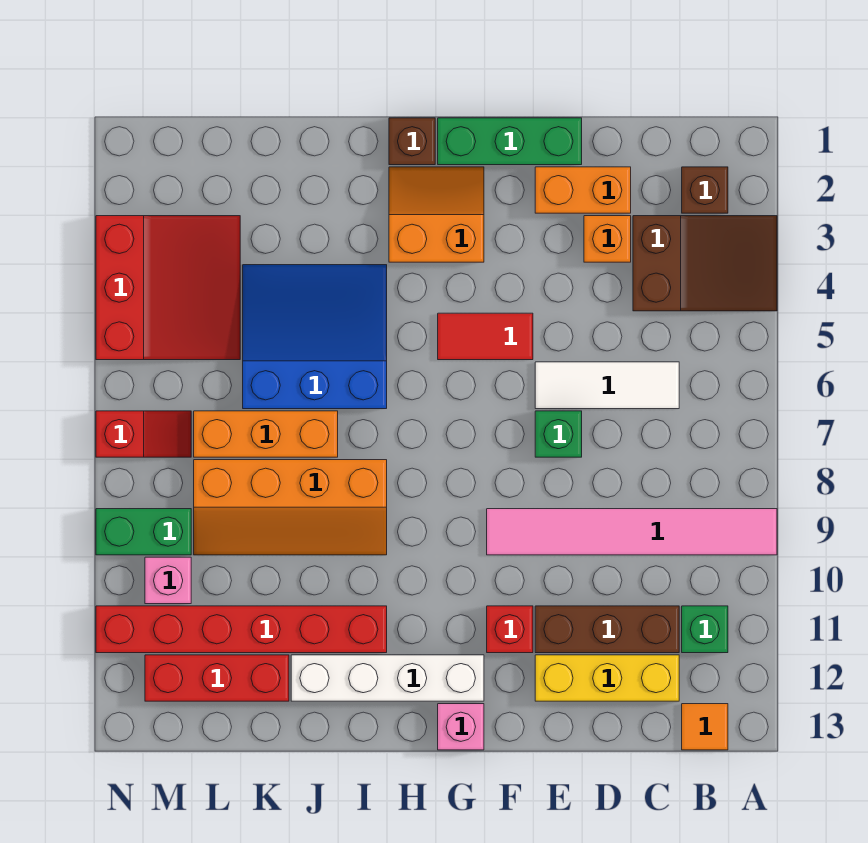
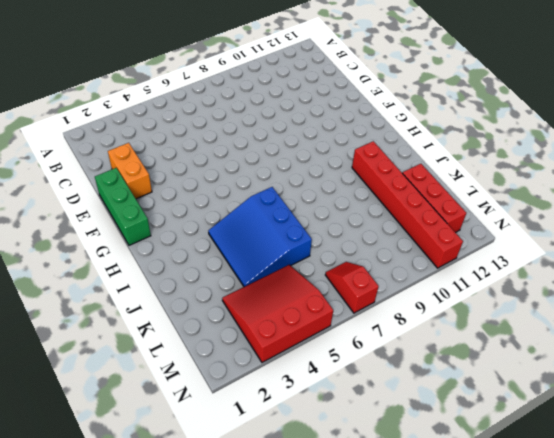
none -> brown slope A3:C4 level 1 top C
none -> pink tile A9:F9 level 1
none -> brown brick B2 level 1

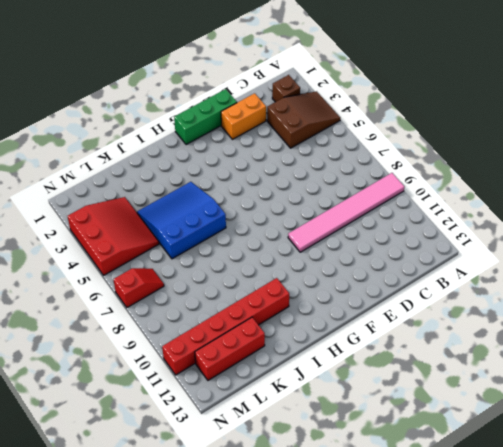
none -> green brick B11 level 1
none -> orange tile B13 level 1
none -> white tile C6:E6 level 1

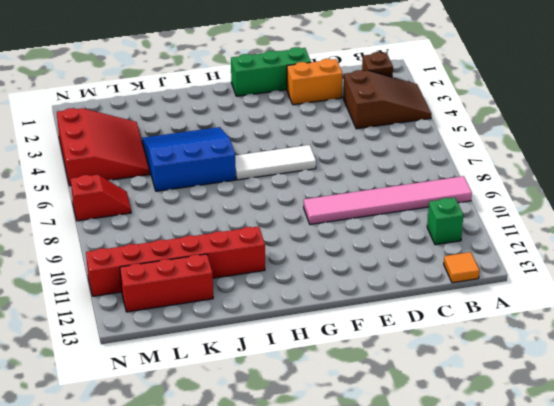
white tile F6:H6 level 1 -> white tile C6:E6 level 1
none -> brown brick C11:E11 level 1
none -> yellow brick C12:E12 level 1
none -> orange brick D3 level 1

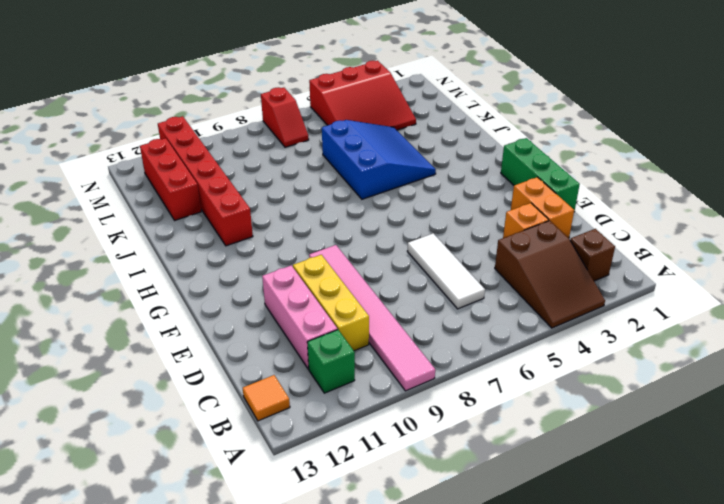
yellow brick C10:E10 level 1 -> yellow brick C12:E12 level 1
pink brick C11:E11 level 1 -> brown brick C11:E11 level 1
none -> green brick E7 level 1
none -> red tile F5:G5 level 1
none -> red brick F11 level 1

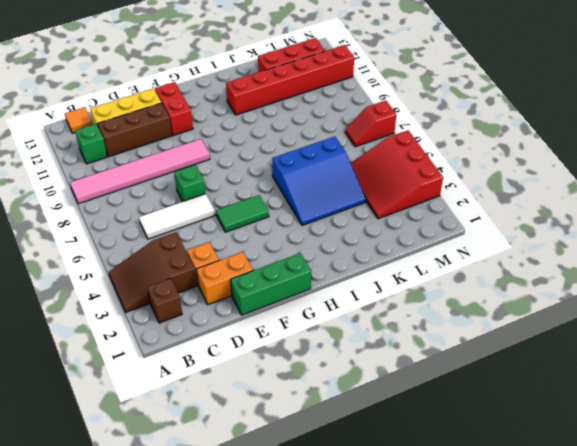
green tile F5:G5 level 1 -> red tile F5:G5 level 1
red brick F11:F12 level 1 -> red brick F11 level 1
none -> orange slope G2:H3 level 1 top 3
none -> white brick G12:J12 level 1
none -> pink brick G13 level 1

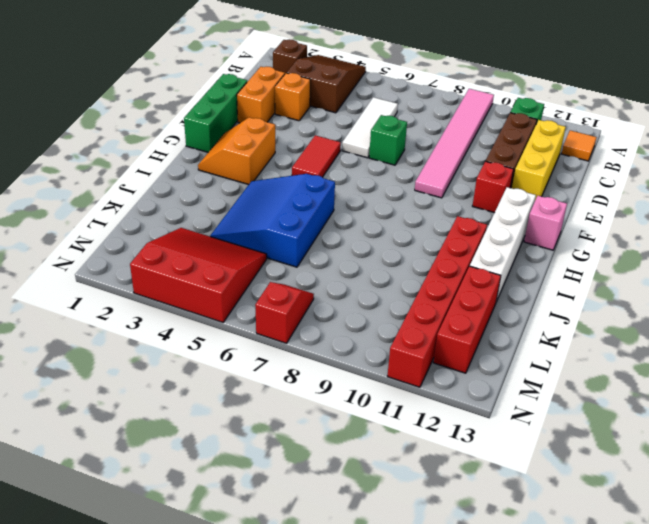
none -> brown brick H1 level 1
none -> orange slope I8:L9 level 1 top 8
none -> orange brick J7:L7 level 1

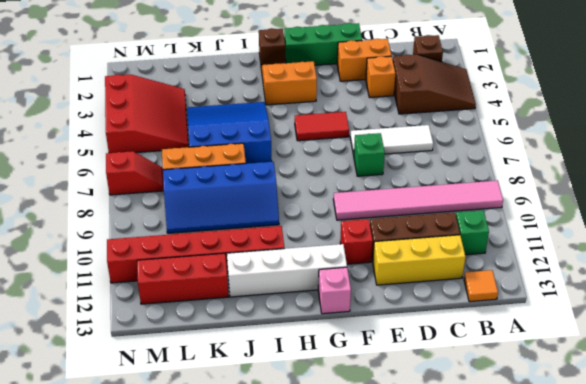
blue slope I8:L9 level 1 top 8 -> orange slope I8:L9 level 1 top 8
none -> green brick M9:N9 level 1
none -> pink brick M10 level 1

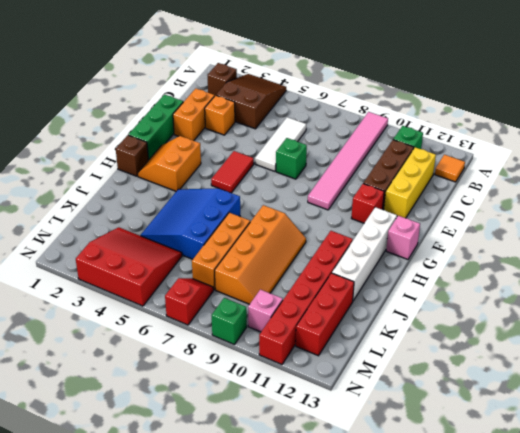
green brick N9 level 1 -> green brick M9:N9 level 1

